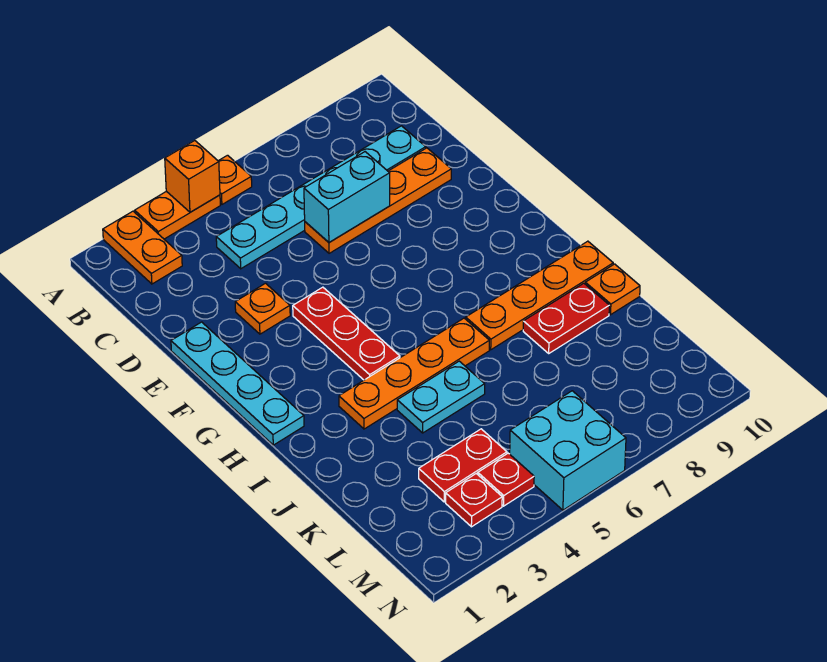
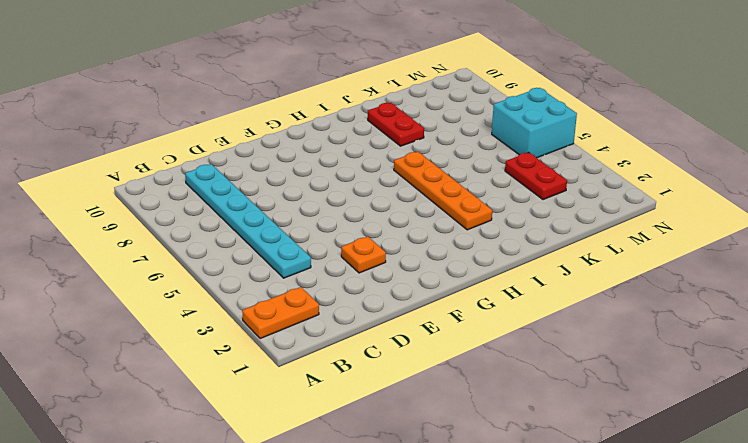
none -> orange plate A3:A4 level 1
none -> orange plate A5 level 1
none -> orange plate D6:D9 level 1

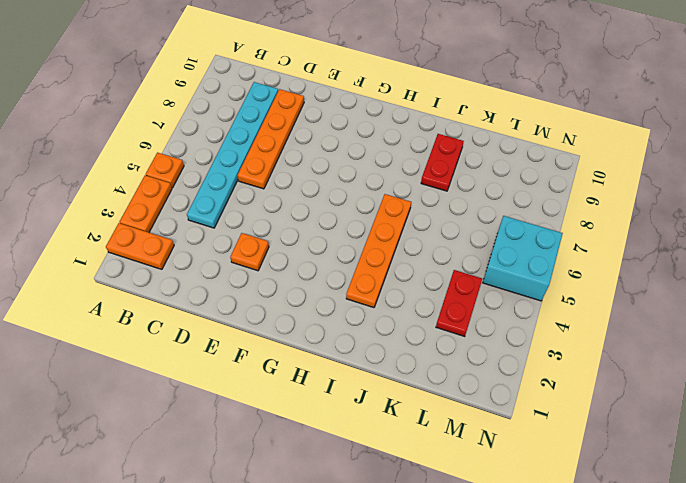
none -> cyan plate E1:H1 level 1
none -> red plate F4:H4 level 1
none -> orange plate I7:I10 level 1

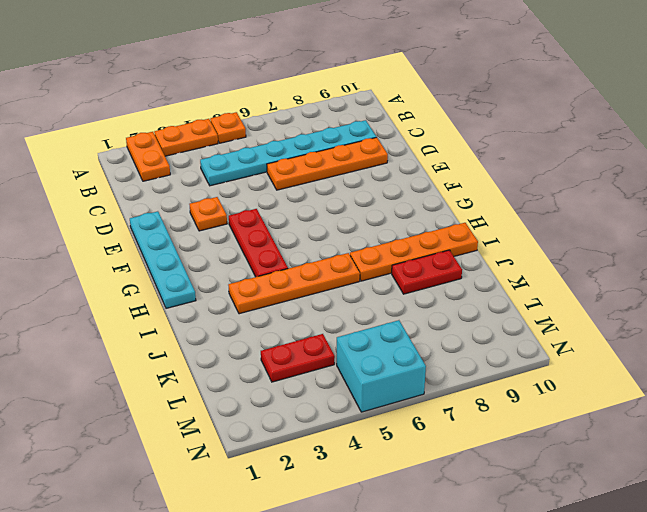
none -> cyan plate J4:J5 level 1
none -> orange plate J10 level 1
none -> red plate M3 level 1

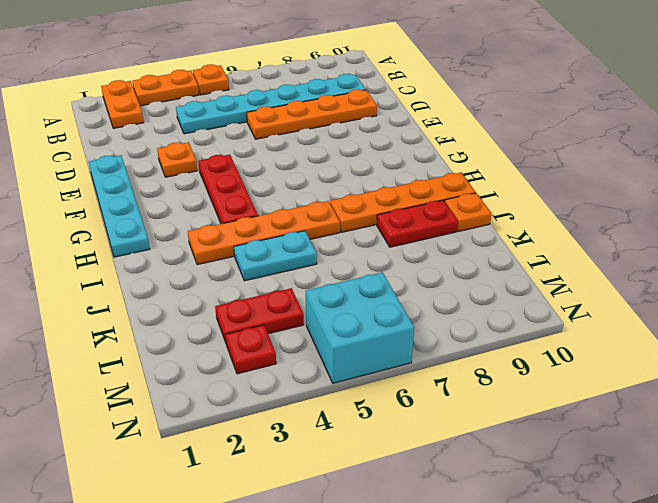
none -> red plate M4 level 1
none -> orange brick A4 level 2
none -> cyan brick D6:D7 level 2

